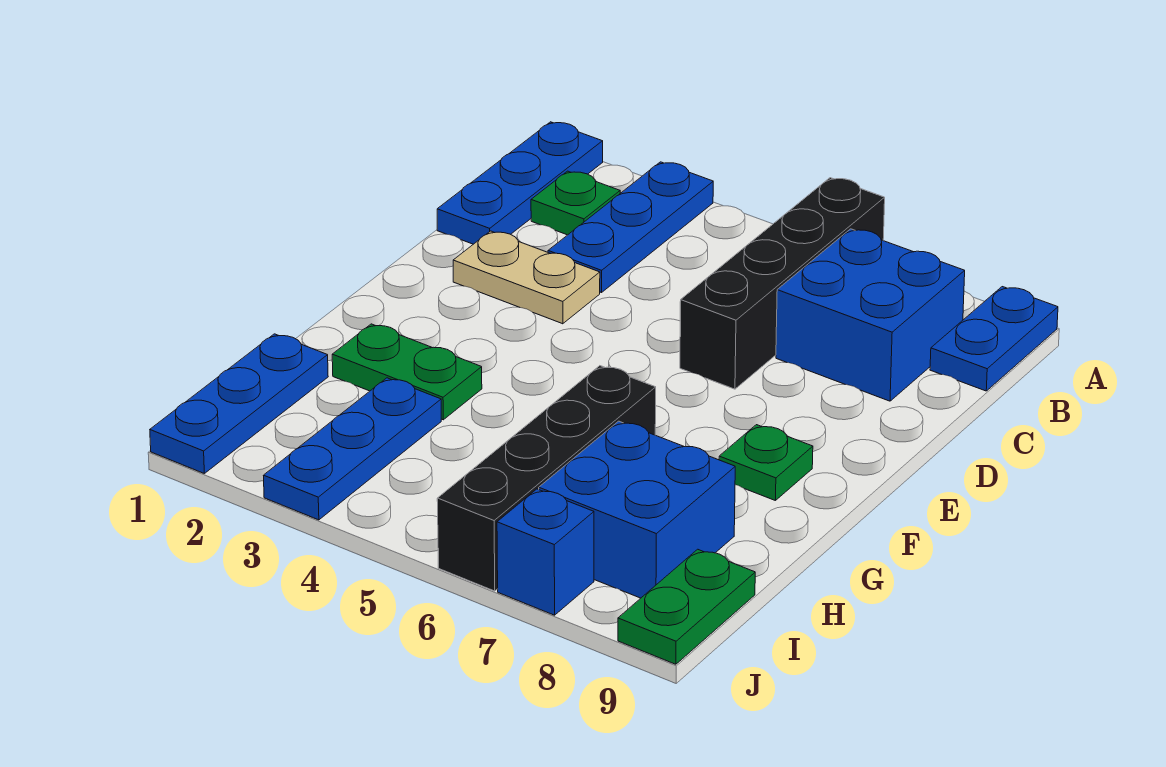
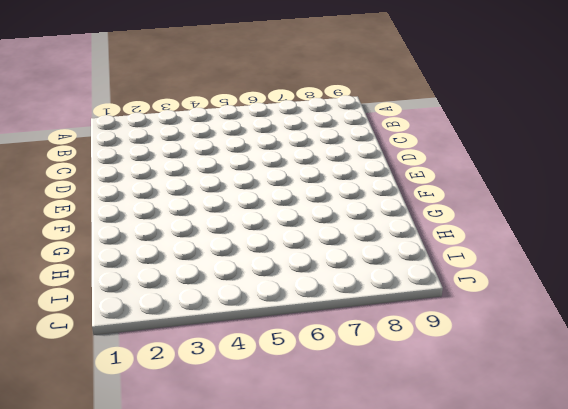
none -> blue plate A1:C1 level 1
none -> blue plate A3:C3 level 1
none -> black brick A6:D6 level 1

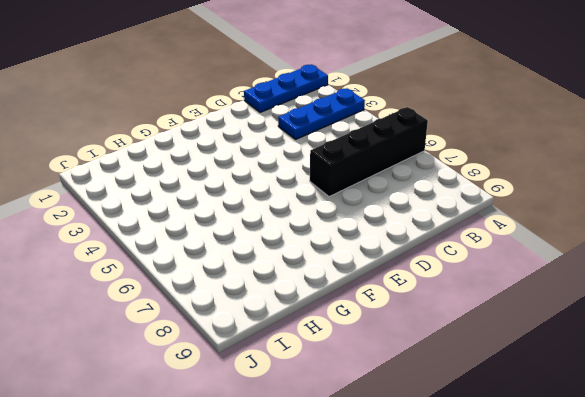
none -> blue plate A9:B9 level 1
none -> green plate B2 level 1
none -> blue brick B7:C8 level 1

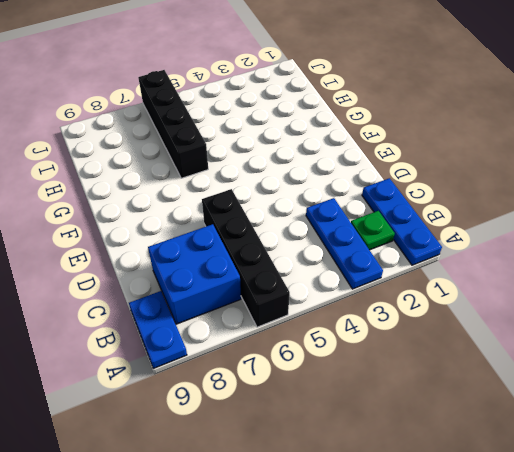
none -> tan plate D2:D3 level 1
none -> green plate F8 level 1
none -> green plate G2:G3 level 1

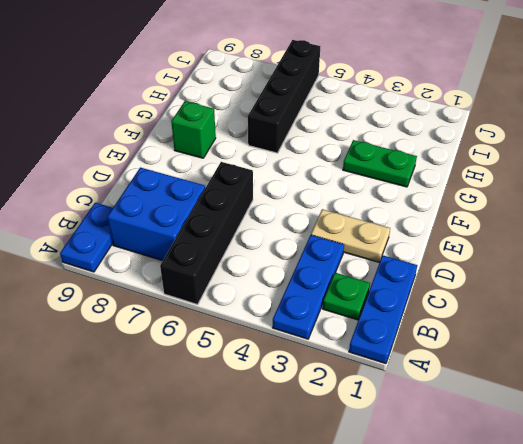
green brick F8 level 1 -> green plate F8 level 1
none -> blue plate H1:J1 level 1
none -> blue plate H3:J3 level 1
none -> blue brick H7:I8 level 1

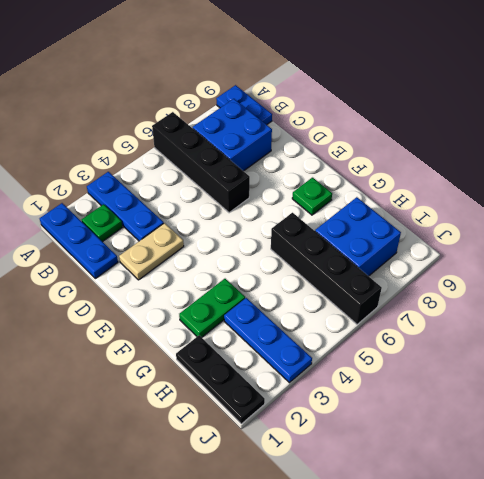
black plate H1:J1 level 1 -> blue plate H1:J1 level 1
none -> green plate I9:J9 level 1
none -> blue brick J7 level 1

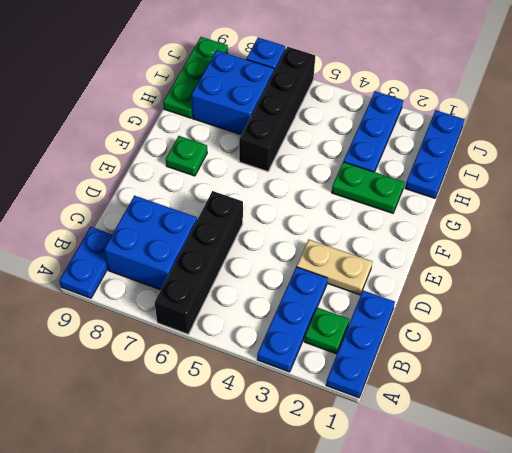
green plate H9:J9 level 1 -> green plate I9:J9 level 1

